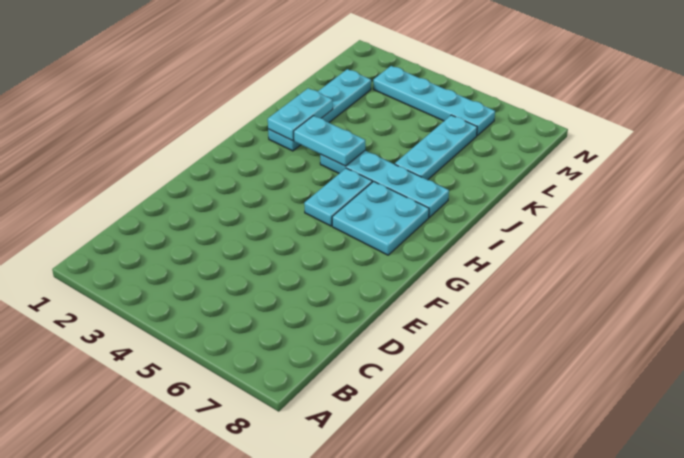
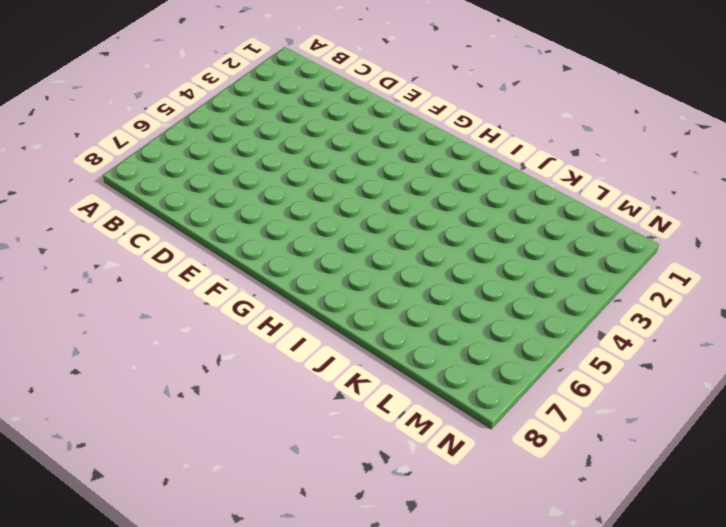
none -> cyan plate G5:H5 level 1
none -> cyan plate G6:H7 level 1

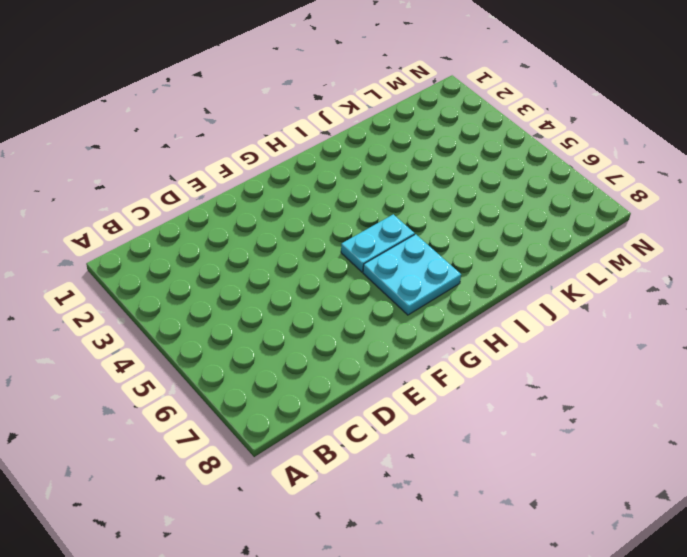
none -> cyan plate I2:L2 level 1
none -> cyan plate I4:I7 level 1

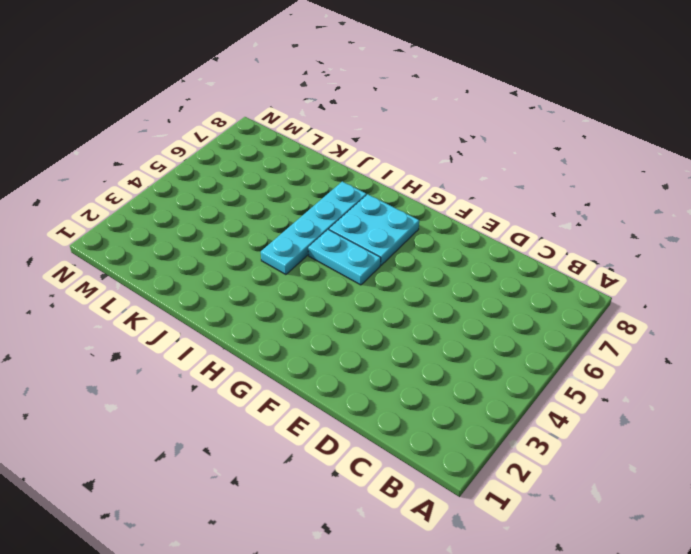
none -> cyan plate I2:L2 level 1
none -> cyan plate J6:L6 level 1

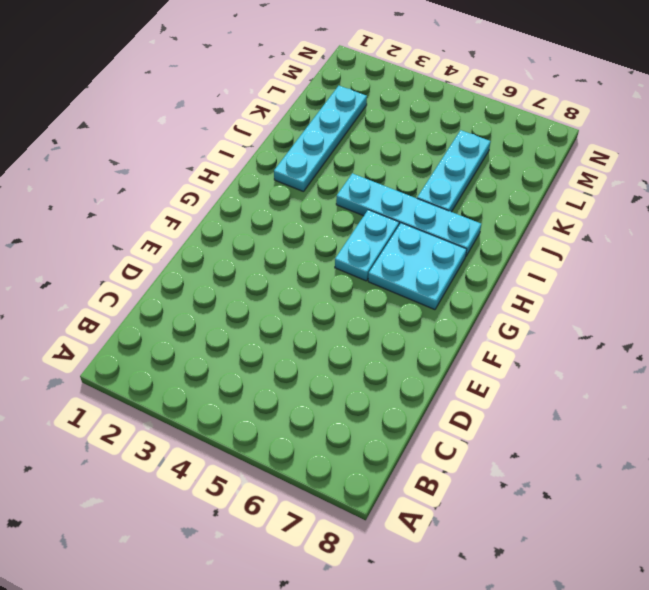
none -> cyan plate M3:M6 level 1
none -> cyan plate I2:J2 level 2

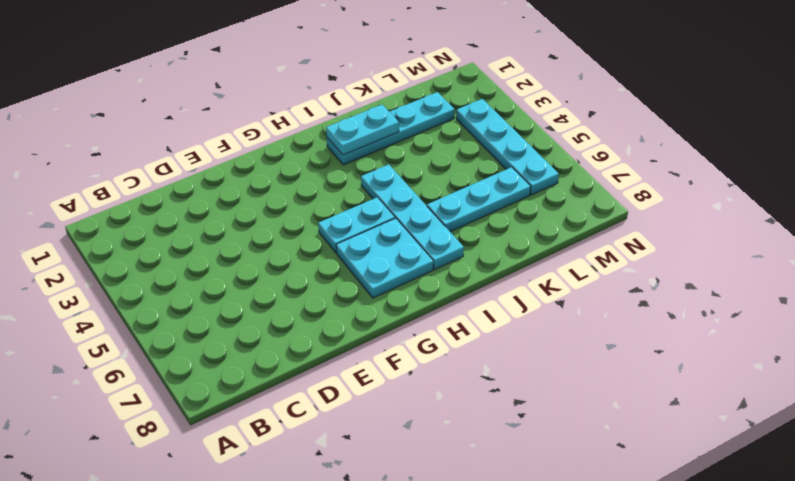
none -> cyan plate I3:I4 level 2

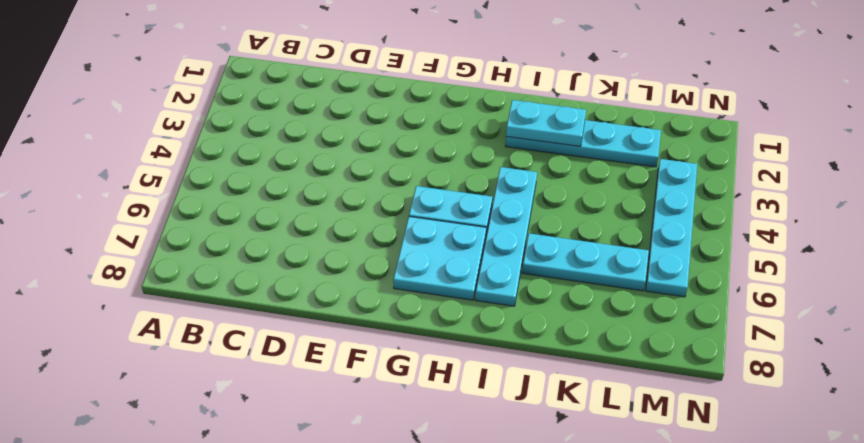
none -> cyan plate I3:I4 level 2

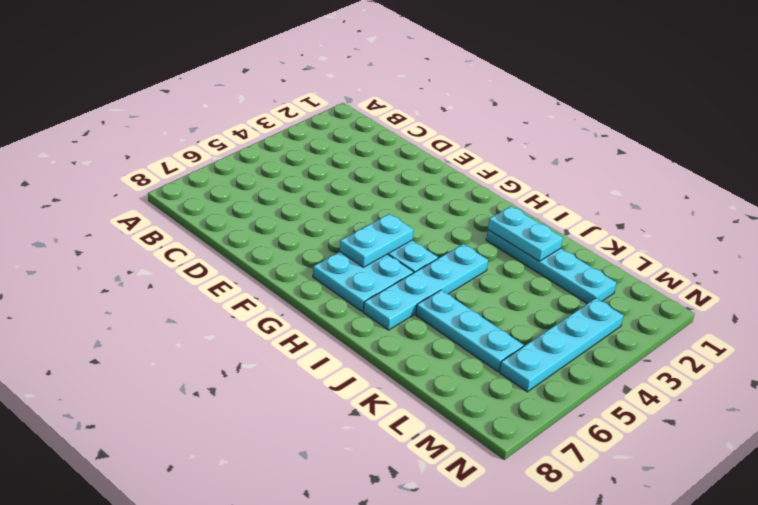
cyan plate G5:G6 level 2 -> cyan plate I3:I4 level 2

